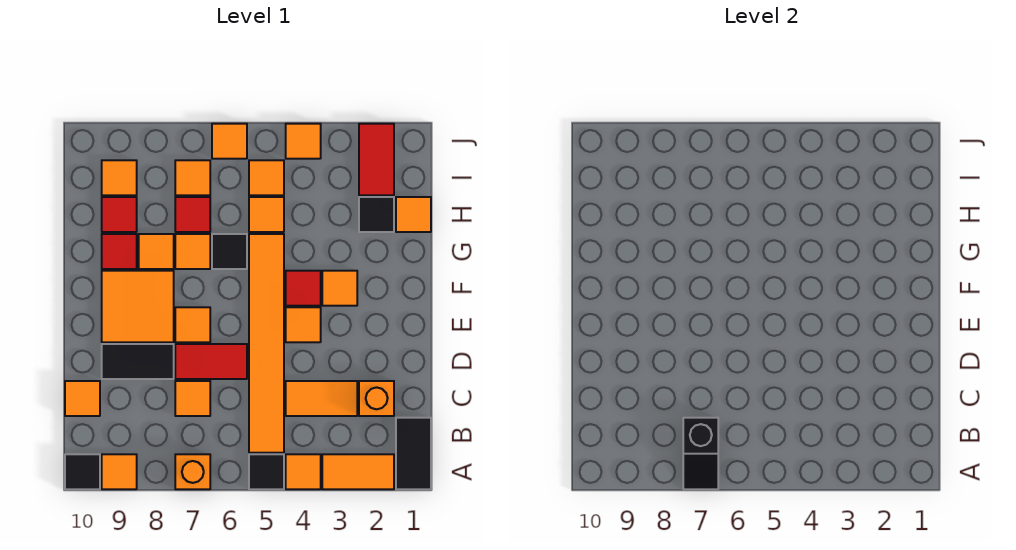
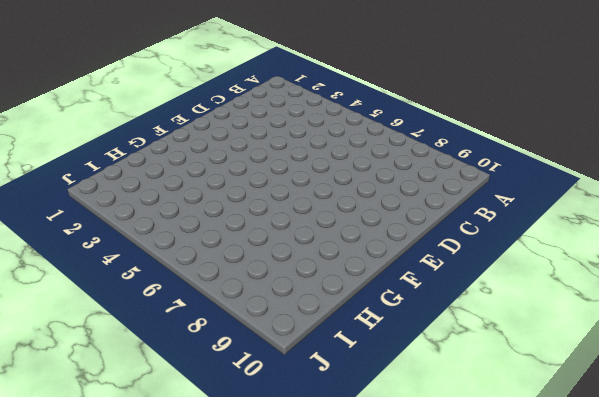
none -> black tile A1:B1 level 1
none -> orange tile A2:A3 level 1
none -> orange tile A4 level 1
none -> black tile A5 level 1

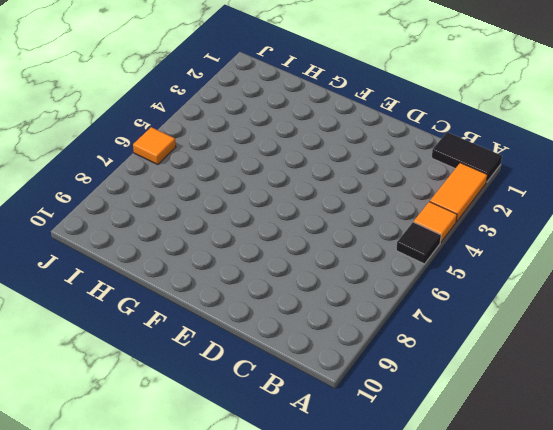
none -> orange brick A7 level 1
none -> orange tile A9 level 1
none -> black tile A10 level 1
none -> orange tile B5:G5 level 1

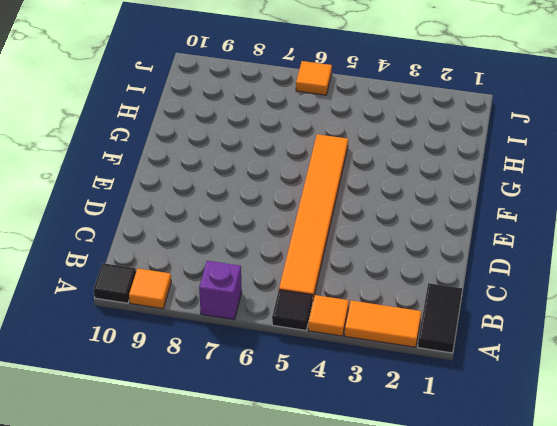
purple brick A7 level 1 -> orange brick A7 level 1
none -> orange brick C2 level 1
none -> orange tile C3:C4 level 1
none -> orange tile C7 level 1
none -> orange tile C10 level 1

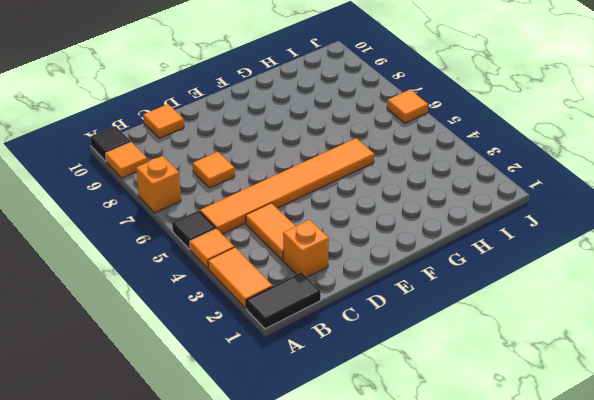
none -> red tile D6:D7 level 1
none -> black tile D8:D9 level 1
none -> orange tile E4 level 1
none -> orange tile E7 level 1

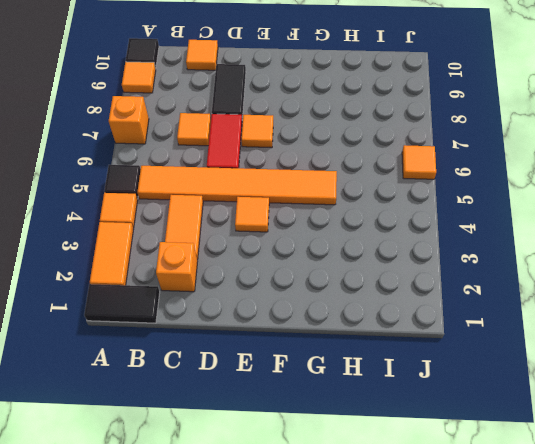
none -> orange tile E8:F9 level 1
none -> orange tile F3 level 1
none -> red tile F4 level 1
none -> black tile G6 level 1

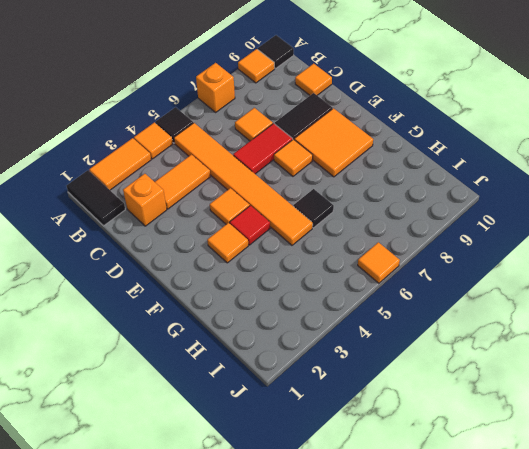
none -> orange tile G7 level 1
none -> orange tile G8 level 1
none -> red tile G9 level 1
none -> orange tile H1 level 1

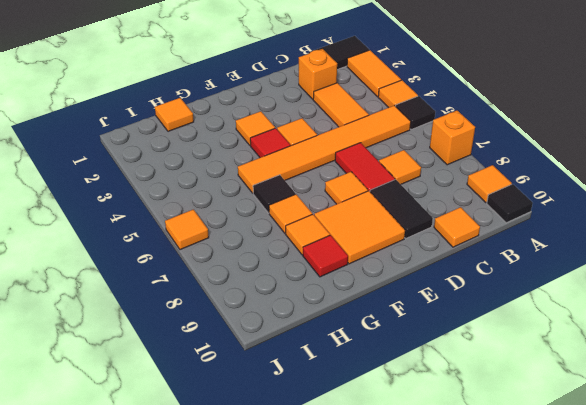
none -> black tile H2 level 1
none -> orange tile H5 level 1
none -> red tile H7 level 1
none -> red tile H9 level 1

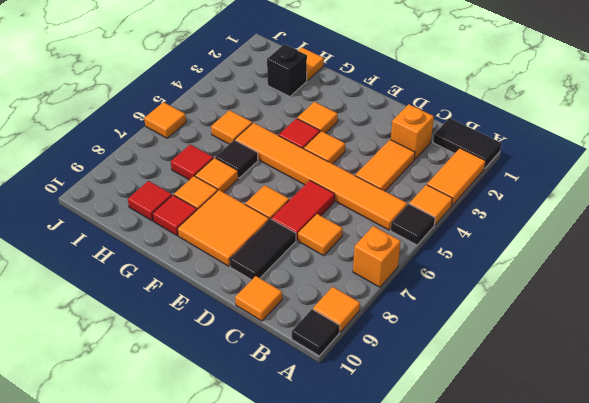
black brick H2 level 1 -> black tile H2 level 1
none -> red tile I2:J2 level 1
none -> orange tile I5 level 1
none -> orange tile I7 level 1
none -> orange tile I9 level 1

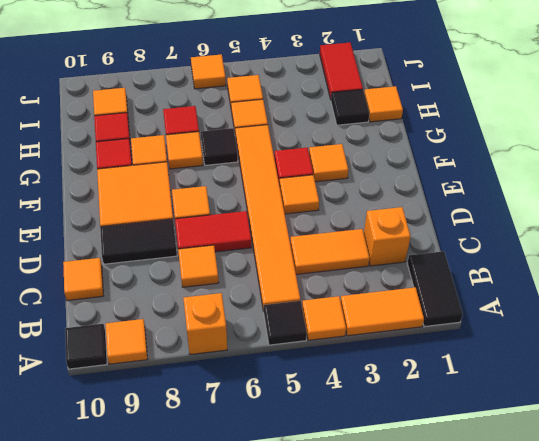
none -> orange tile I7 level 1
none -> orange tile J4 level 1
none -> black slope A7:B7 level 2 top B

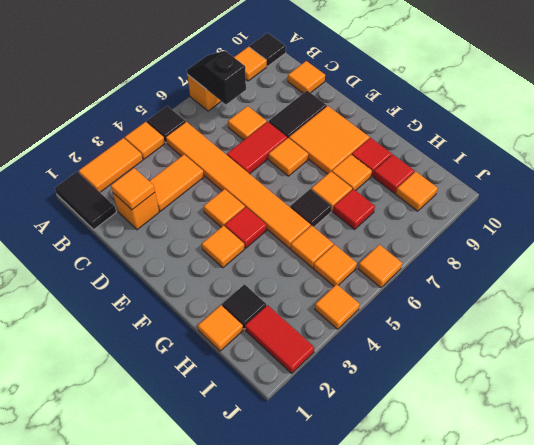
orange tile C2 level 2 -> orange tile I7 level 1

